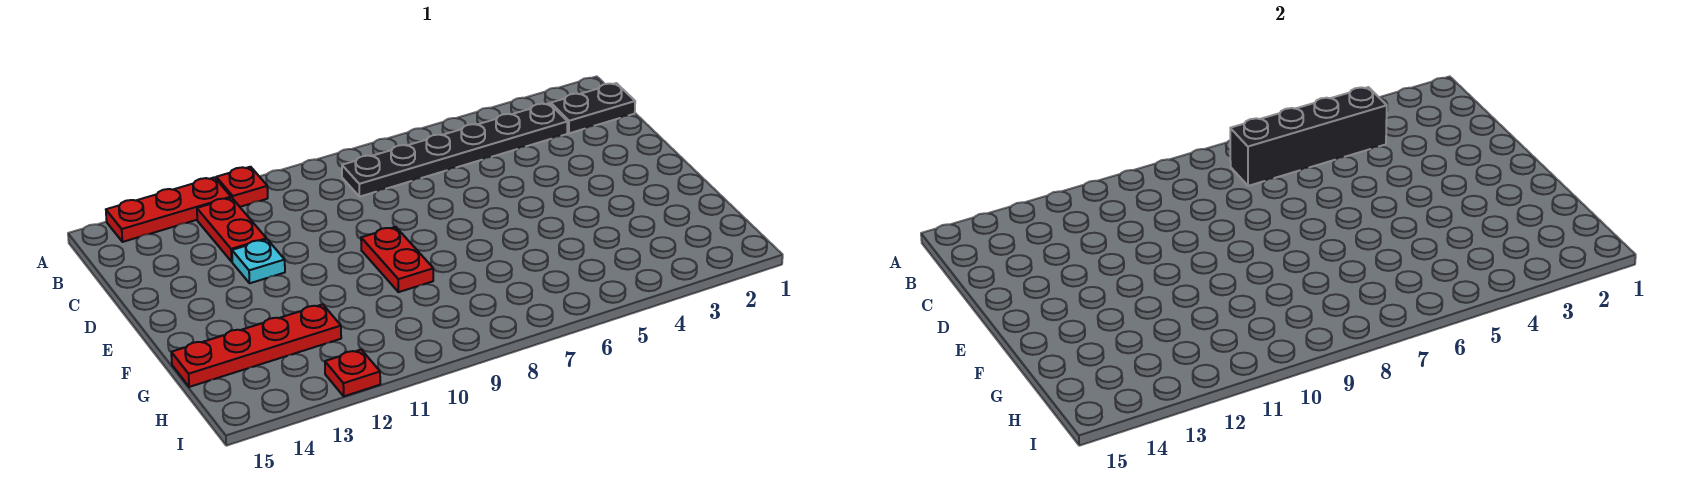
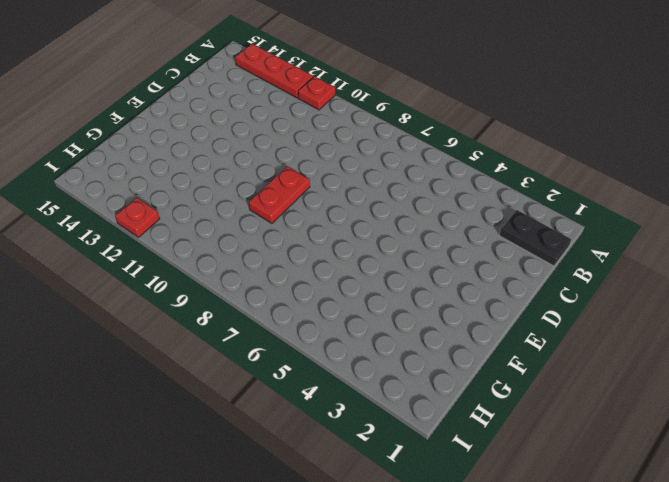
none -> black plate B3:B8 level 1
none -> red plate B12:C12 level 1

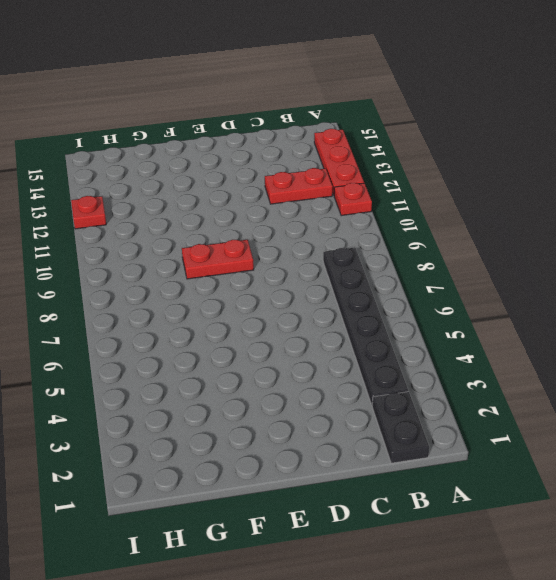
none -> cyan plate D12 level 1
none -> red plate G12:G15 level 1

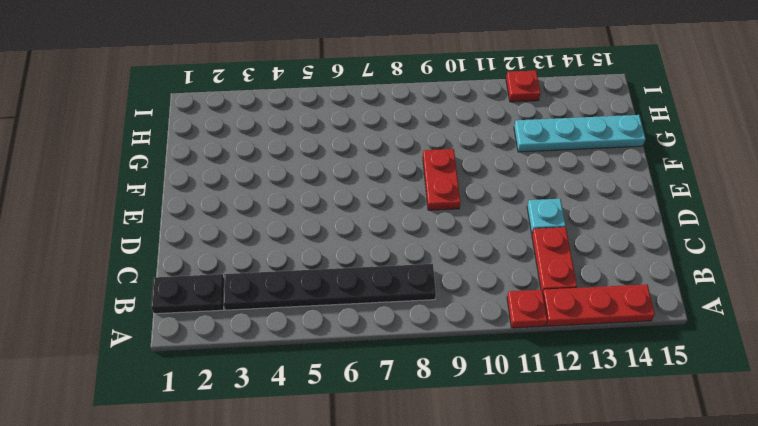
cyan plate G12:G15 level 1 -> red plate G12:G15 level 1
none -> black brick B4:B7 level 2

